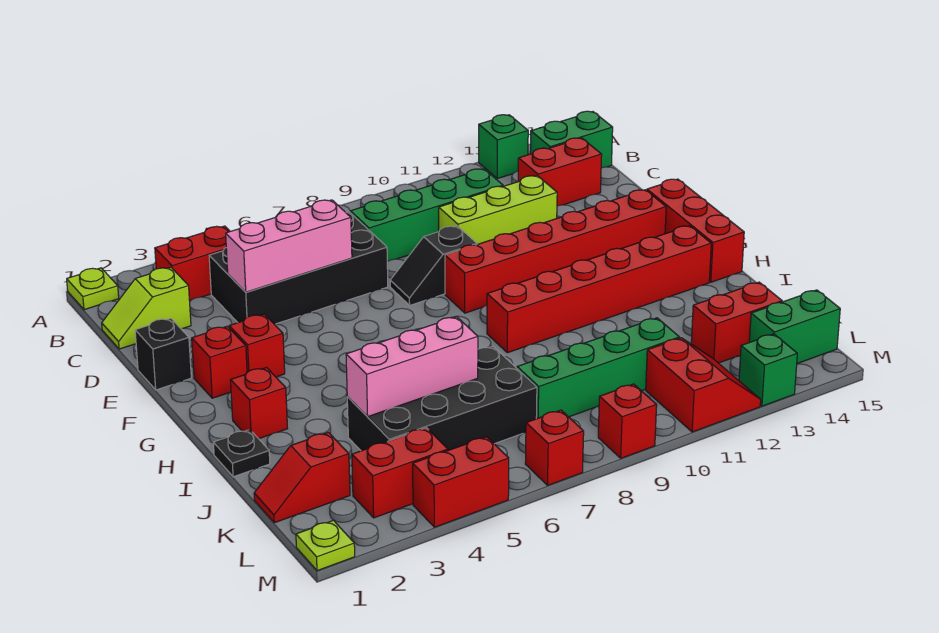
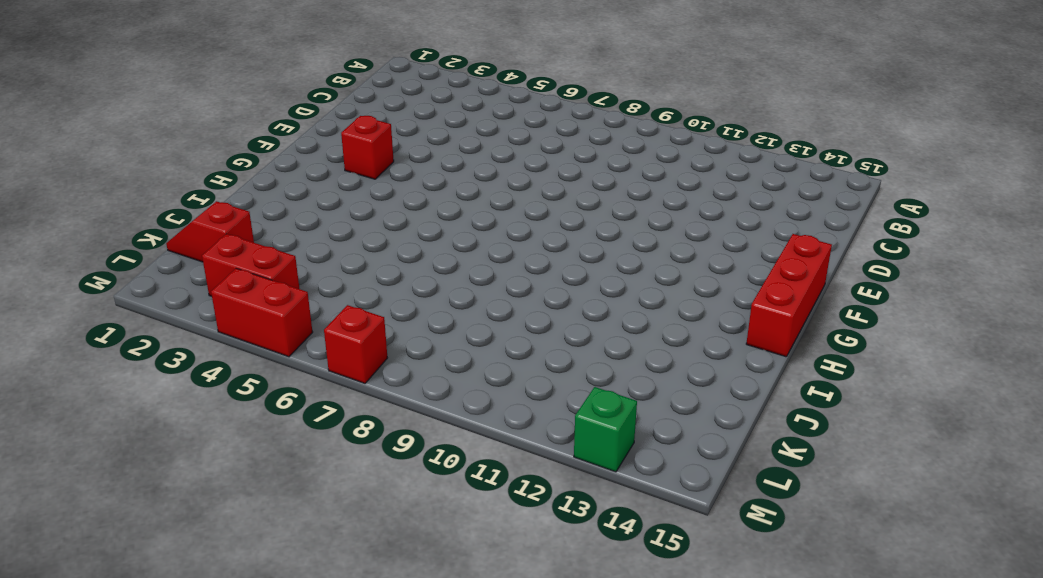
none -> lime plate A1 level 1
none -> green brick A13 level 1
none -> red brick B3:B4 level 1
none -> green brick B14:B15 level 1

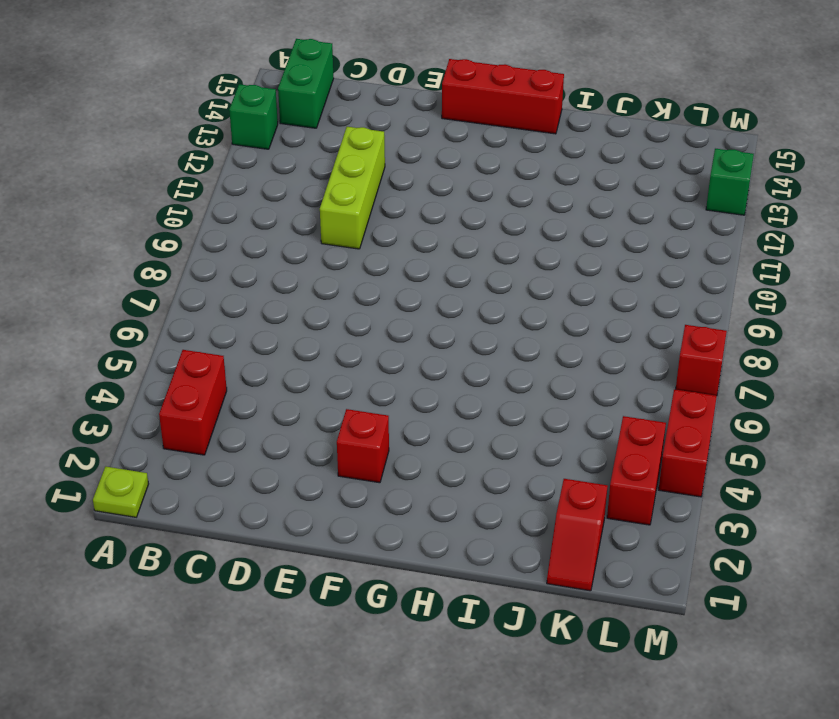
none -> lime slope C1:C2 level 1 top 2
none -> black brick C4:D7 level 1
none -> green brick C8:C11 level 1
none -> red brick C13:C14 level 1

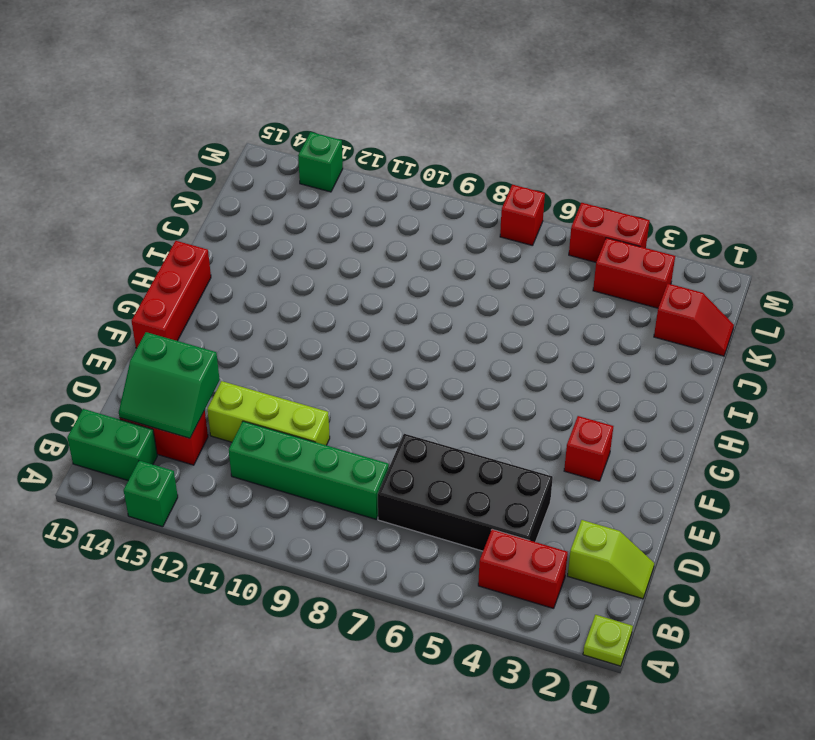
green slope C13:D14 level 2 top D -> none
none -> black brick E1 level 1
none -> black slope E8:E9 level 1 top 9
none -> red brick F2 level 1
none -> red brick F9:F14 level 1

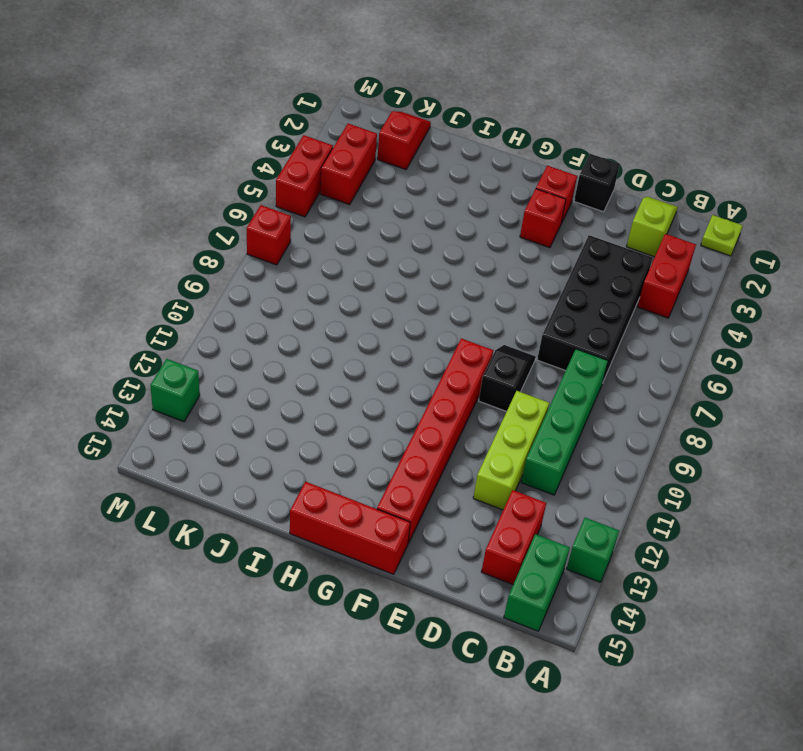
none -> red brick H2 level 1
none -> red brick H9:H14 level 1
none -> black plate I1 level 1
none -> black brick J4:K7 level 1

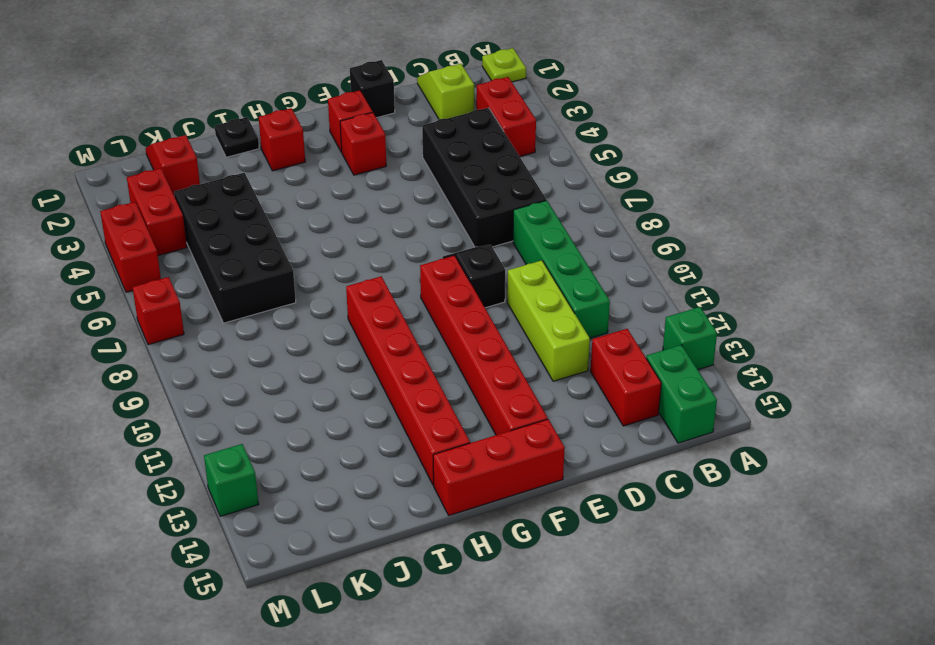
none -> green brick K8:K11 level 1
none -> red brick K13:K14 level 1
none -> red slope L11:M12 level 1 top 11
none -> green brick L14:L15 level 1

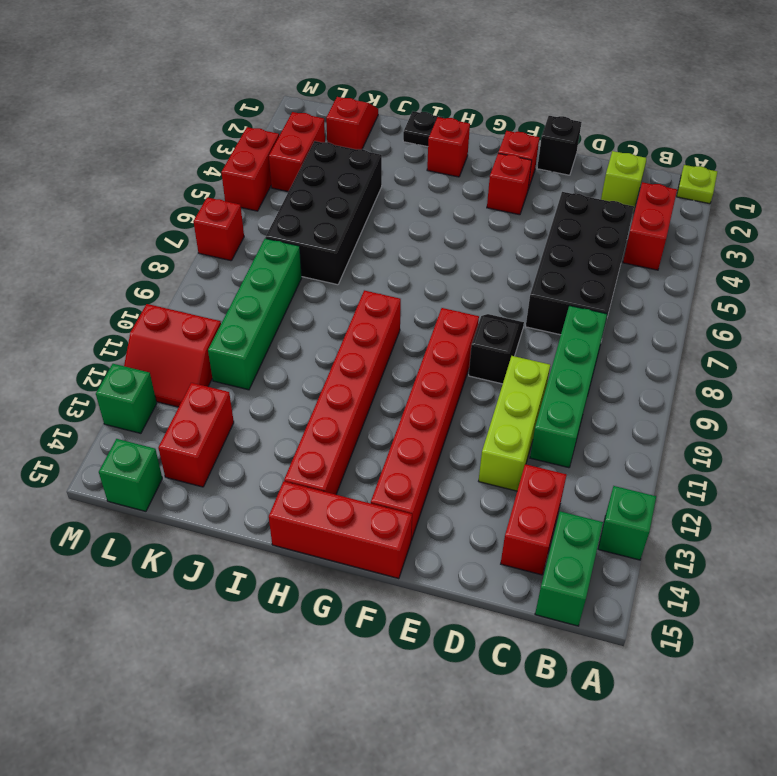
green brick L15 level 1 -> green brick L14:L15 level 1
none -> lime plate M1 level 1
none -> red brick M9 level 1
none -> pink brick D4:D6 level 2
none -> pink brick J4:J6 level 2

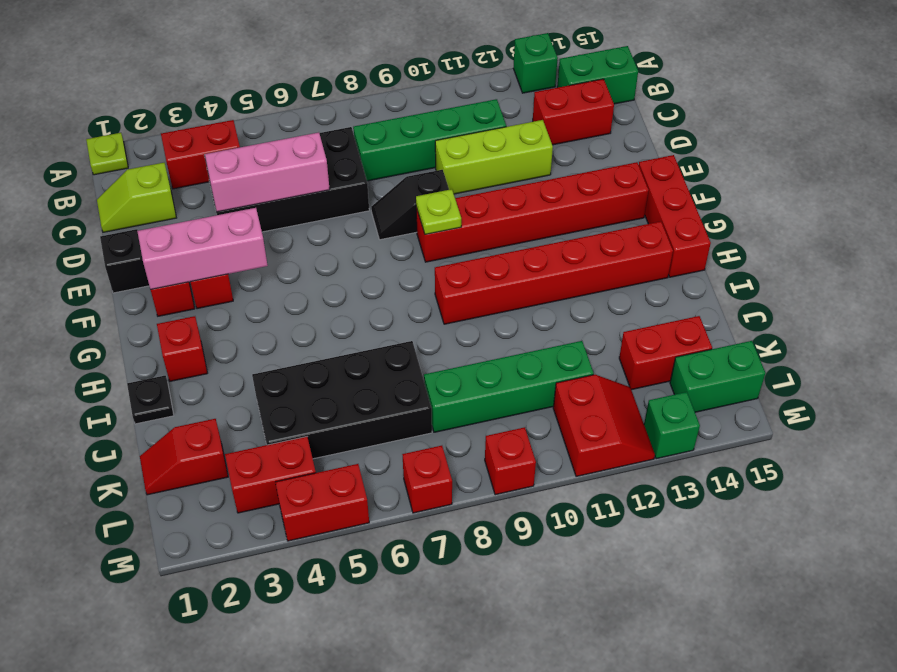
pink brick F2:F4 level 2 -> pink brick J4:J6 level 2
lime plate F9 level 2 -> lime plate M1 level 1

